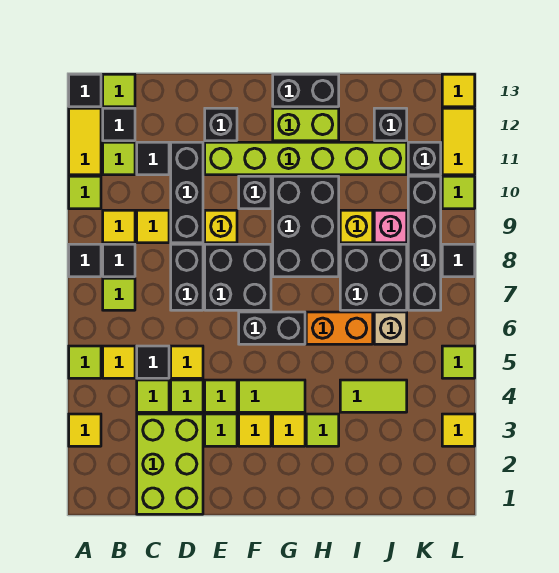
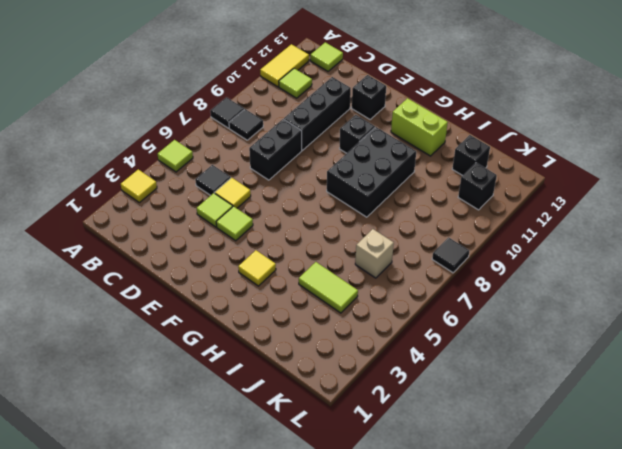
none -> lime tile A10 level 1
none -> black tile A13 level 1
none -> yellow tile B5 level 1
none -> lime tile B7 level 1

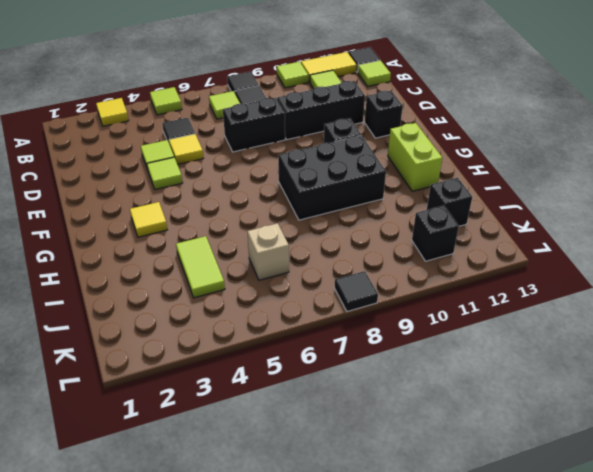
none -> yellow tile B5 level 1
none -> yellow tile B9 level 1
none -> black tile B12 level 1
none -> lime brick C1:D3 level 1

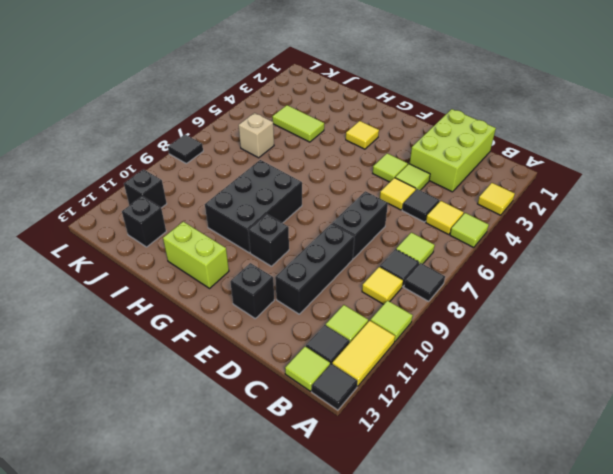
none -> lime tile C4 level 1
none -> yellow tile C9 level 1
none -> black tile C11 level 1
none -> lime tile E3 level 1

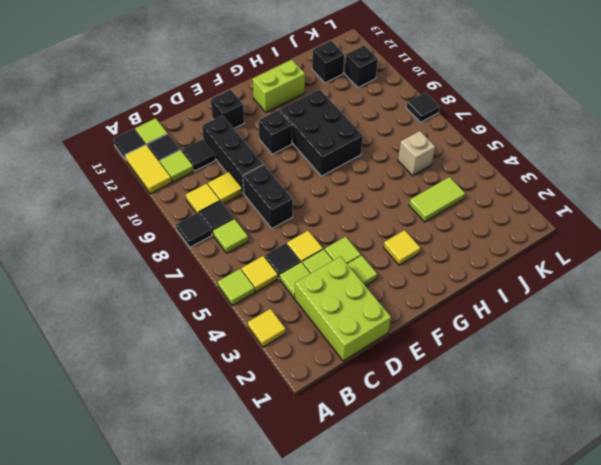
none -> lime tile A10 level 1
none -> black brick E7:F8 level 1
none -> yellow brick E9 level 1
none -> lime brick E11:J11 level 1

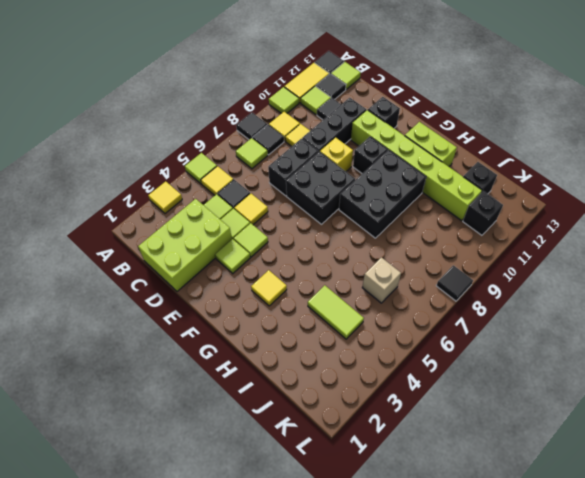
none -> yellow tile F3 level 1
none -> lime tile F4:G4 level 1
none -> black brick F6:G6 level 1
none -> black brick G13:H13 level 1

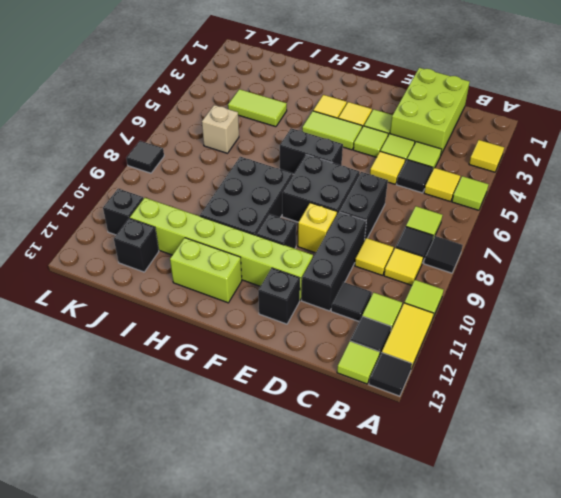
none -> black brick G13:H13 level 1
none -> lime tile H3 level 1
none -> orange brick H6:I6 level 1
none -> black brick I7:J8 level 1

